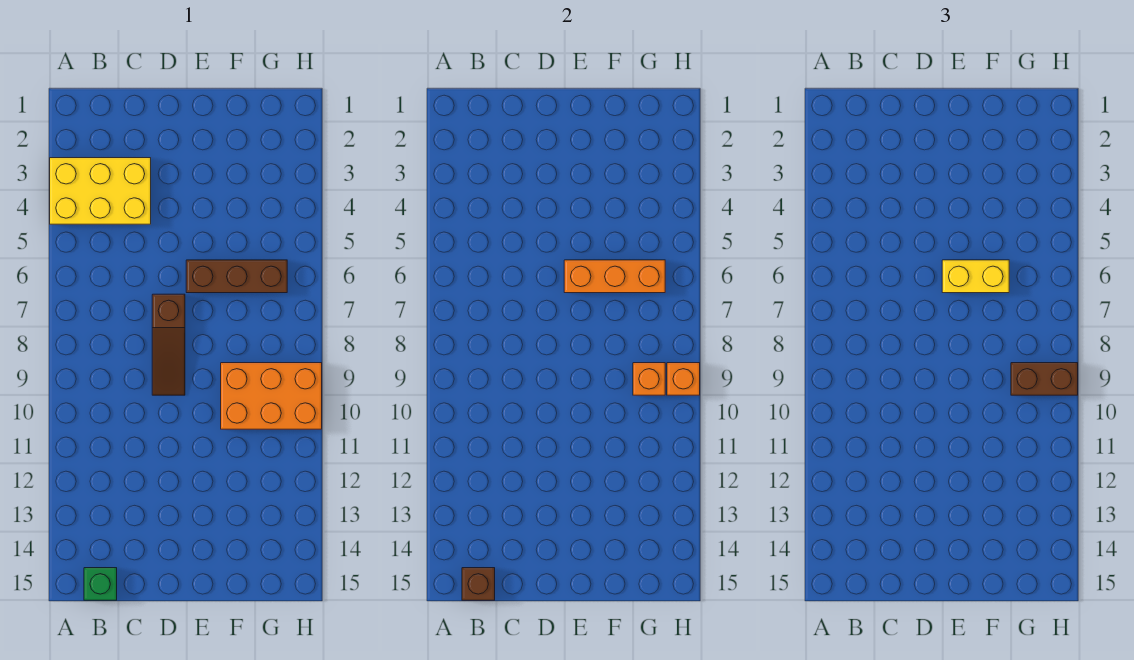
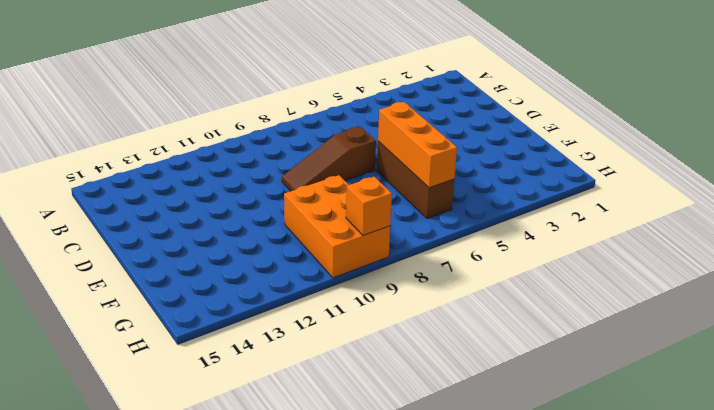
none -> yellow brick A3:C4 level 1
none -> green brick B15 level 1

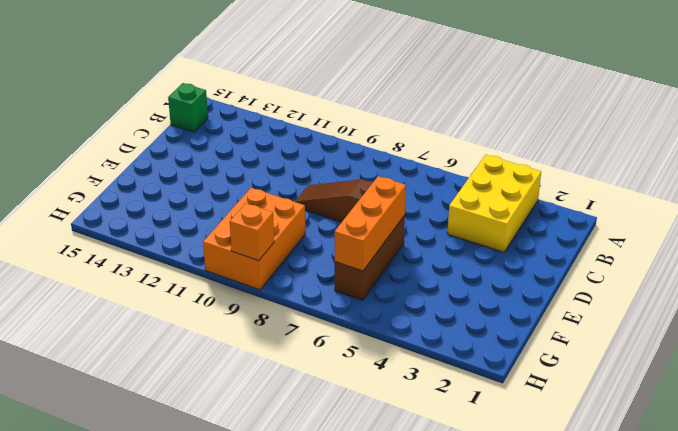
none -> brown brick B15 level 2
none -> orange brick G9 level 2

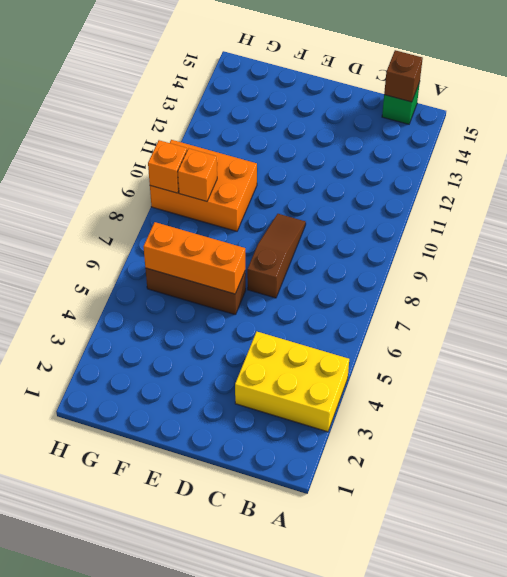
none -> yellow brick E6:F6 level 3
none -> brown brick G9:H9 level 3

